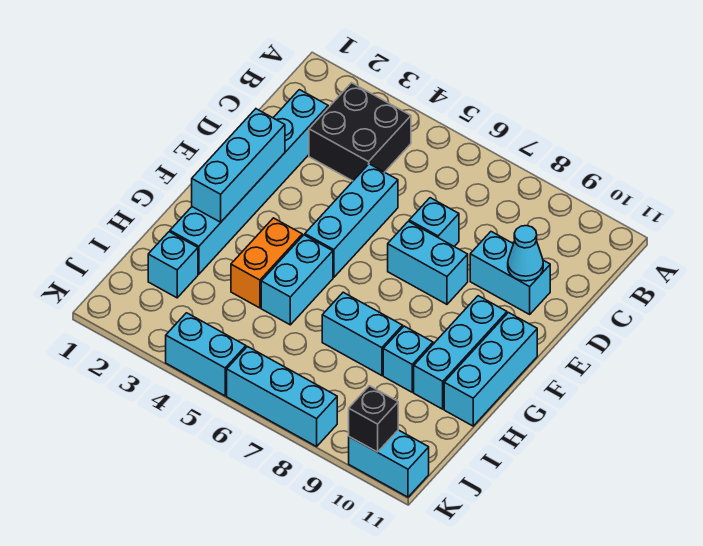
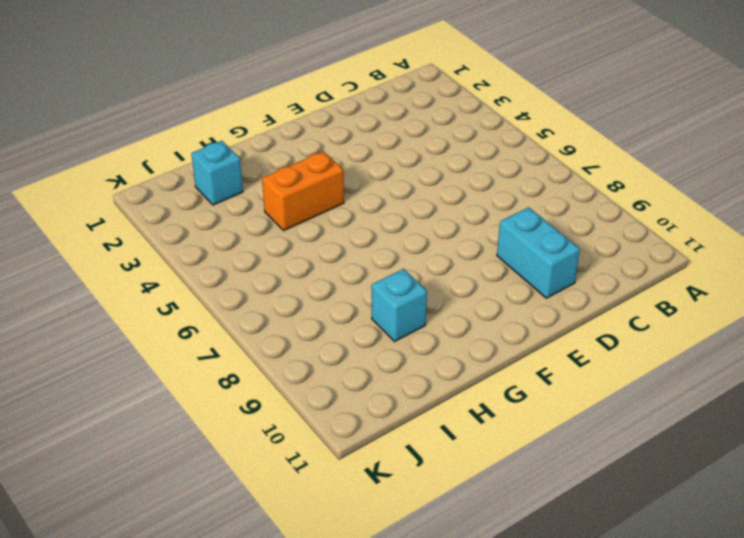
none -> black brick B3:C4 level 1
none -> cyan brick C2:H2 level 1
none -> cyan brick D5:F5 level 1

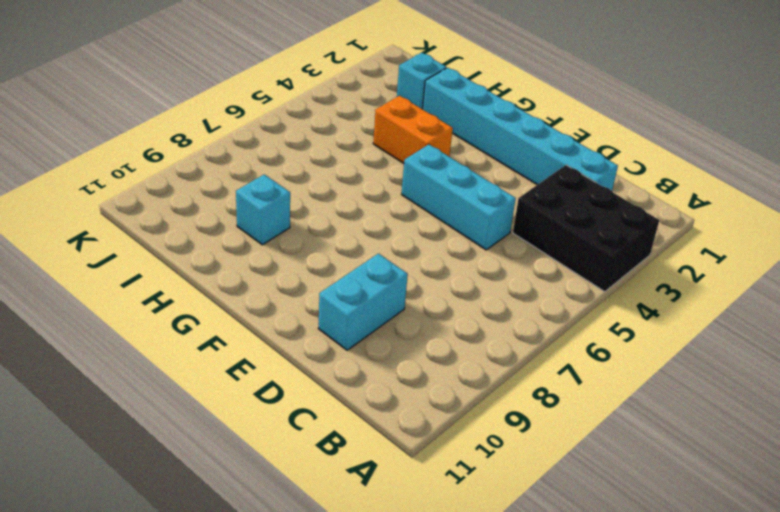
black brick A3:C4 level 1 -> black brick B3:C4 level 1
none -> cyan brick D7 level 1
none -> cyan brick E7:E8 level 1
none -> cyan brick F10:H10 level 1

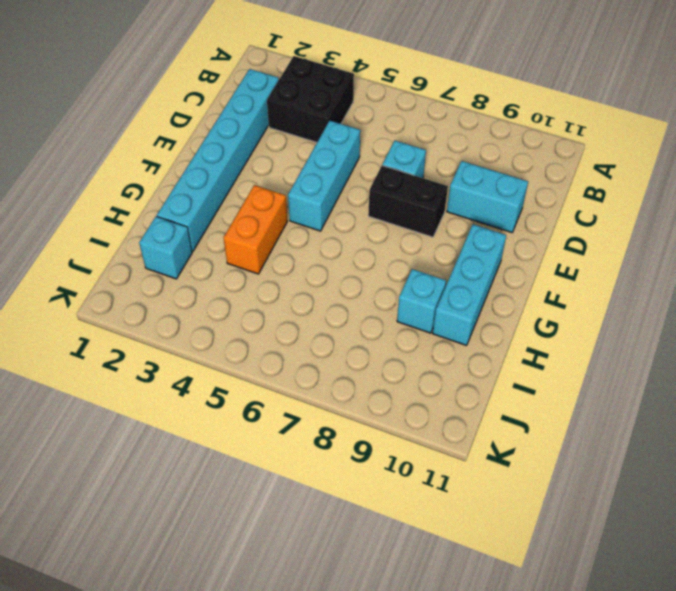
black brick E7:E8 level 1 -> cyan brick E7:E8 level 1
none -> cyan brick F11:H11 level 1
none -> cyan brick G5:H5 level 1
none -> cyan brick H7:H8 level 1

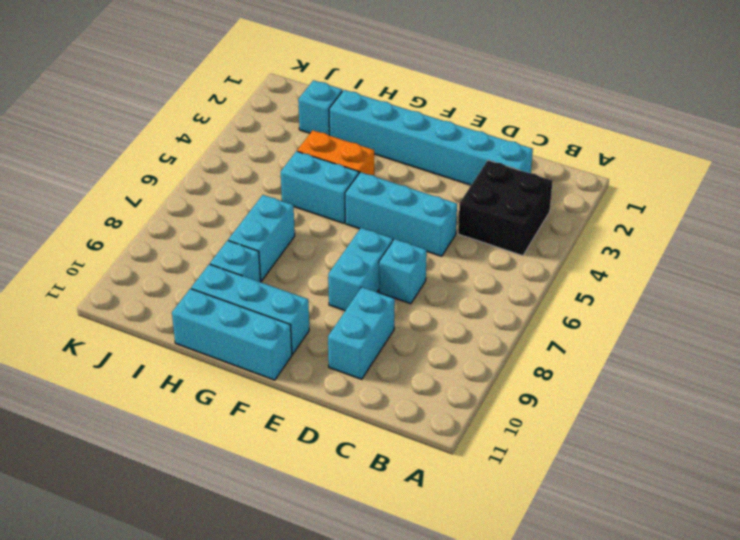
none -> cyan brick K4:K5 level 1
none -> cyan brick K6:K8 level 1
none -> cyan brick K10:K11 level 1

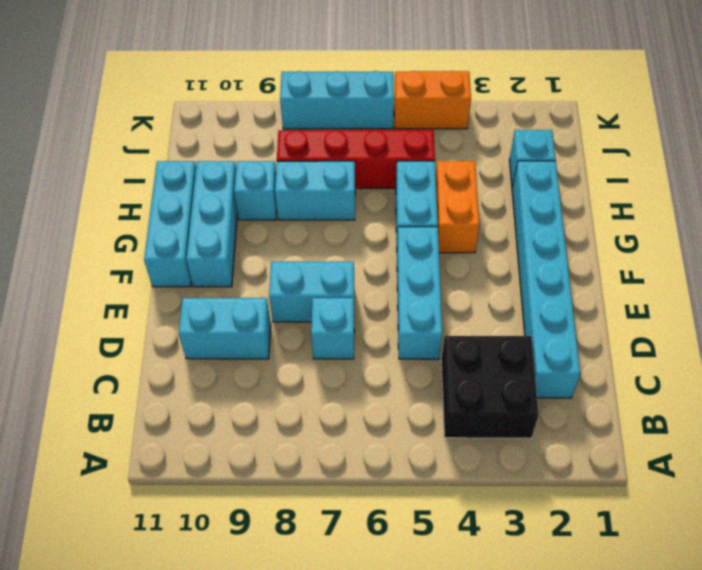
red brick I5:I8 level 1 -> none
orange brick K4:K5 level 1 -> cyan brick K4:K5 level 1
none -> cyan brick K10:K11 level 1
none -> cyan cone D10 level 2
none -> cyan brick E2:G2 level 2

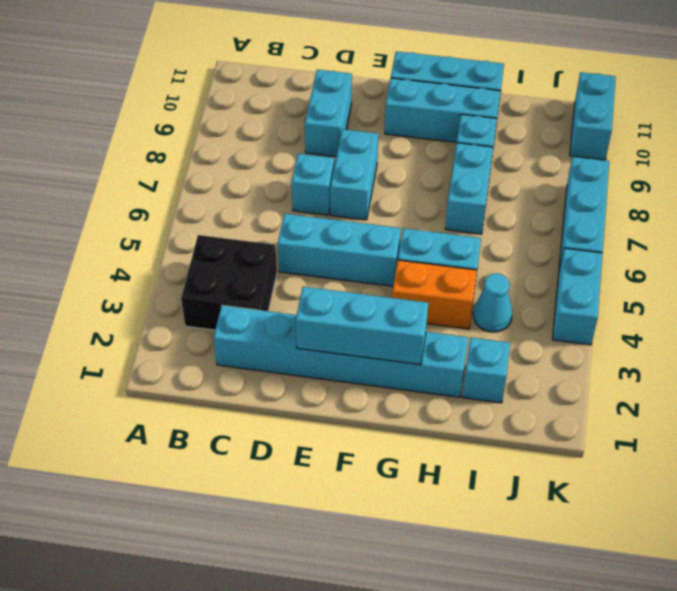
cyan cone I4 level 1 -> cyan cone D10 level 2
none -> black brick K10 level 2

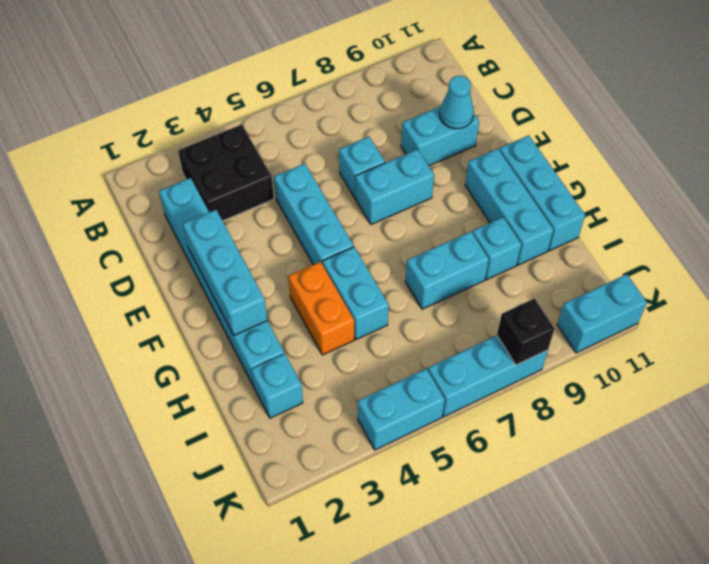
black brick K8 level 2 -> black brick K10 level 2

